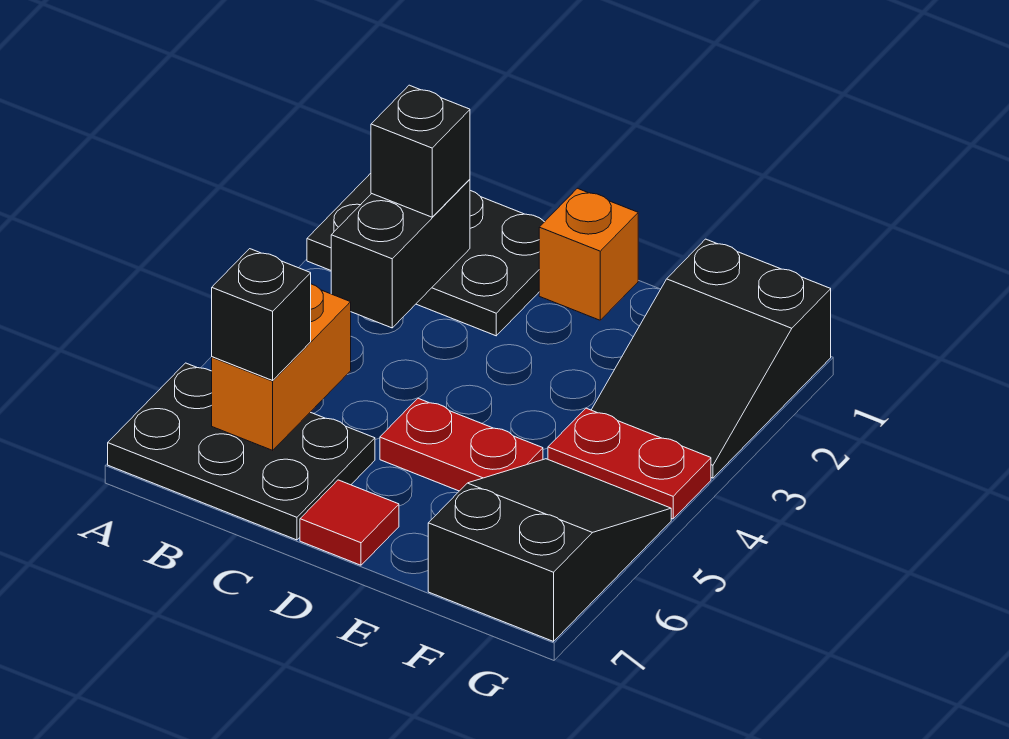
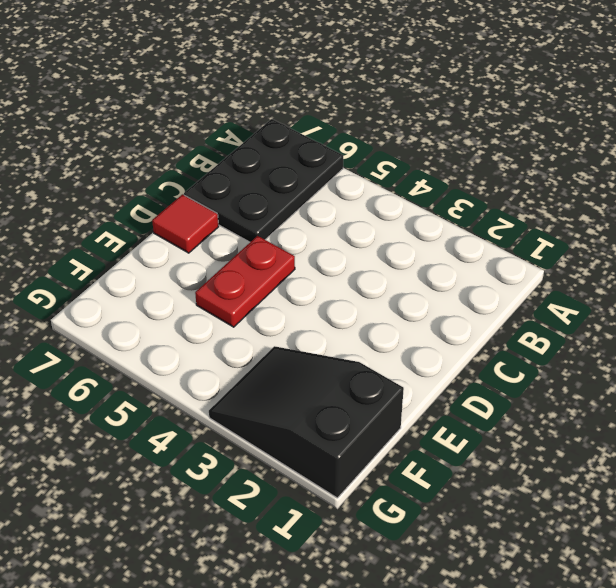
none -> black plate A1:C2 level 1
none -> orange brick D1 level 1
none -> red plate F4:G4 level 1

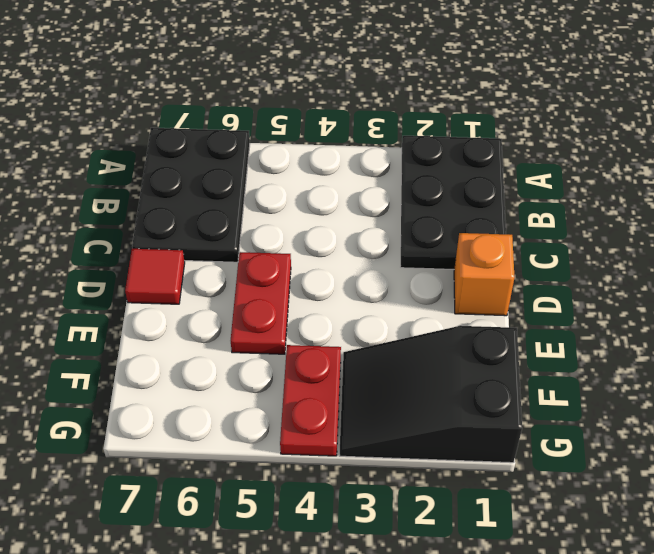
none -> black slope F5:G7 level 1 top 7
none -> black brick B2:B3 level 2
none -> orange brick B5:B6 level 2

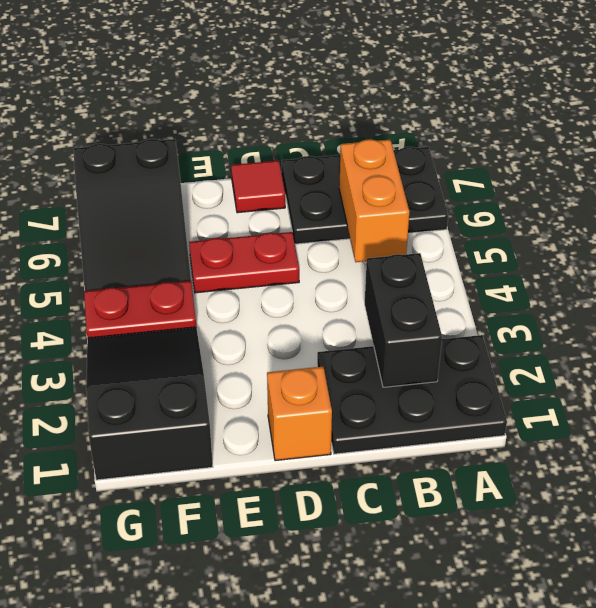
none -> black brick B2 level 3
none -> black brick B6 level 3

